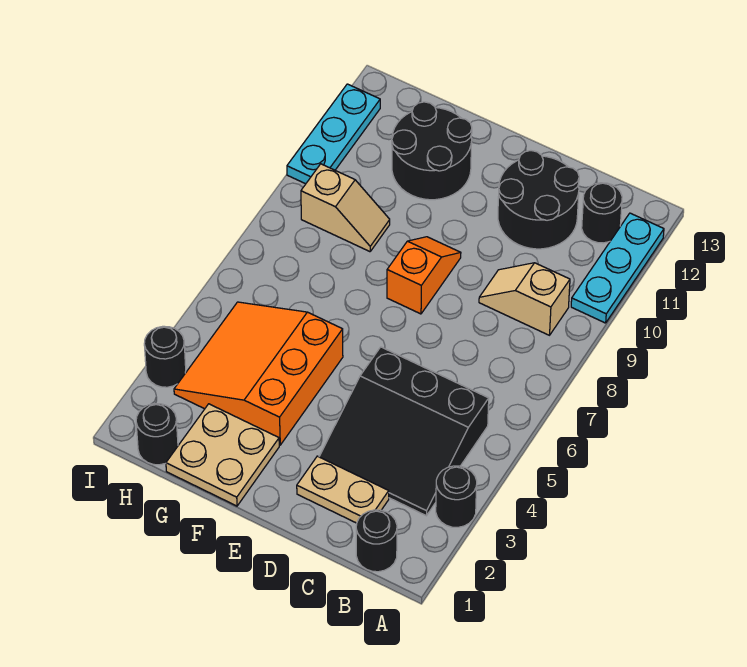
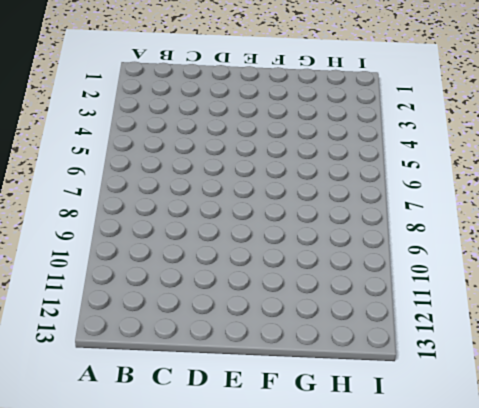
none -> black round brick A3 level 1
none -> cyan plate A10:A12 level 1
none -> black round brick B1 level 1

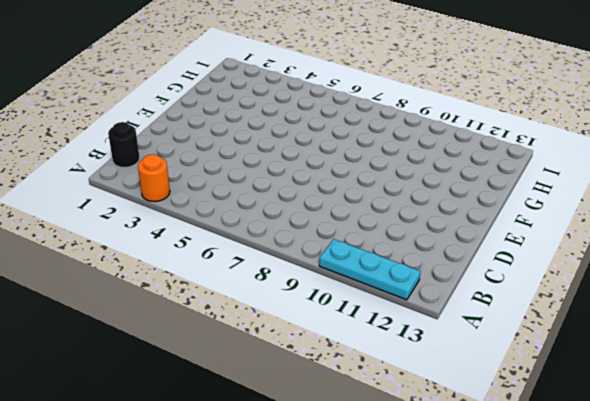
orange round brick A3 level 1 -> black round brick A3 level 1
none -> black slope B3:D5 level 1 top 5
none -> tan slope B9:C9 level 1 top B
none -> black round brick B12 level 1

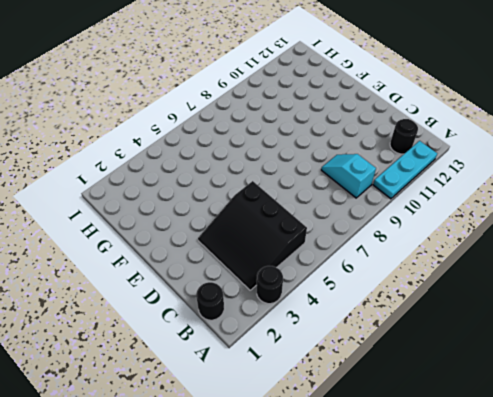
cyan slope B9:C9 level 1 top B -> tan slope B9:C9 level 1 top B
none -> tan plate C2:D2 level 1
none -> black round brick C11:D12 level 1
none -> orange slope E8:E9 level 1 top 8

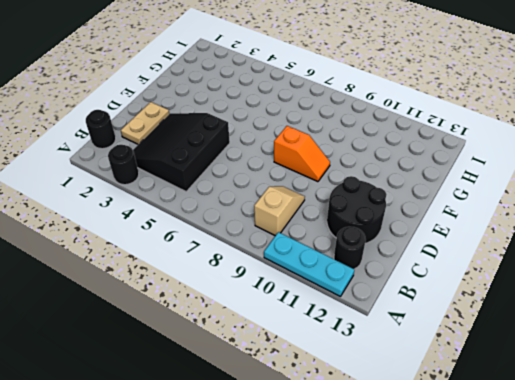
none -> tan plate F1:G2 level 1
none -> orange slope F3:H5 level 1 top F
none -> black round brick F11:G12 level 1

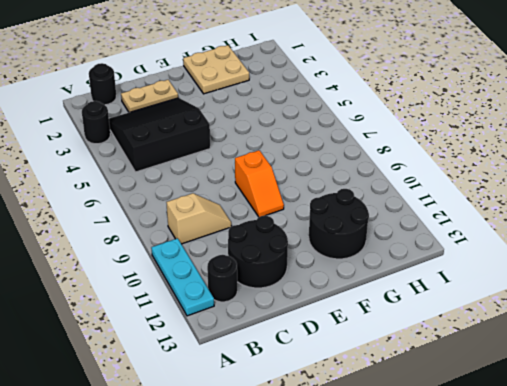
none -> orange slope F3:H5 level 1 top F
none -> tan slope G9:H9 level 1 top H
none -> black round brick H1 level 1

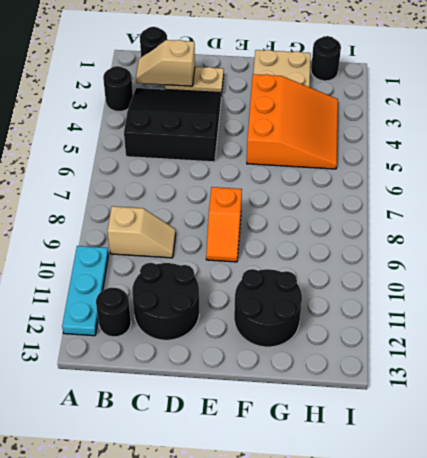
tan slope B2:C2 level 2 top C -> tan slope G9:H9 level 1 top H
none -> black round brick I3 level 1
none -> cyan plate I10:I12 level 1

